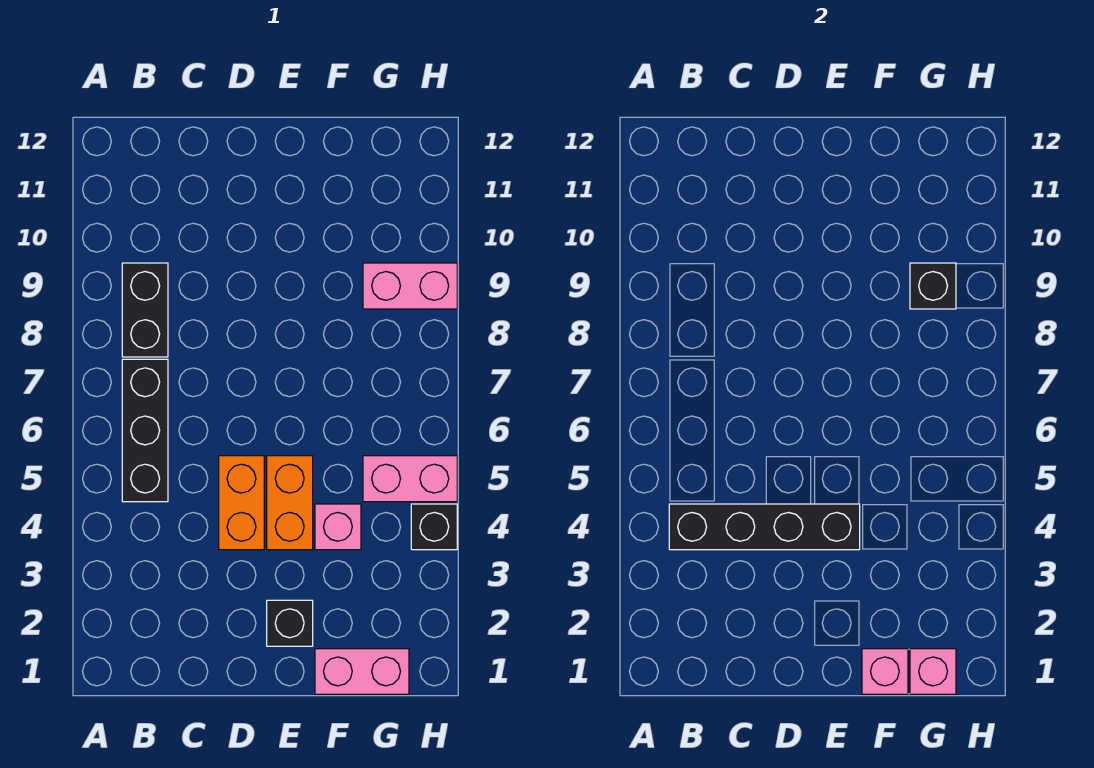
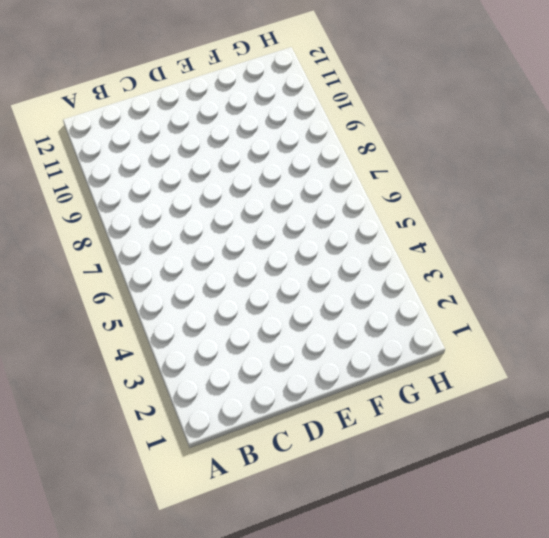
none -> black brick B5:B7 level 1
none -> black brick B8:B9 level 1
none -> orange brick D4:D5 level 1

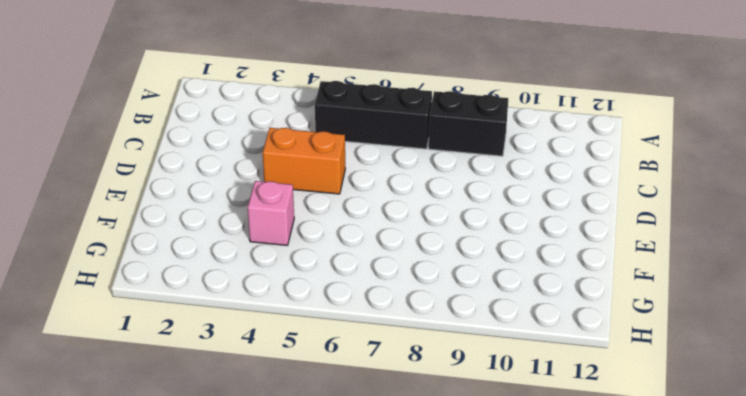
none -> black brick E2 level 1
none -> orange brick E4:E5 level 1
none -> pink brick F1:G1 level 1

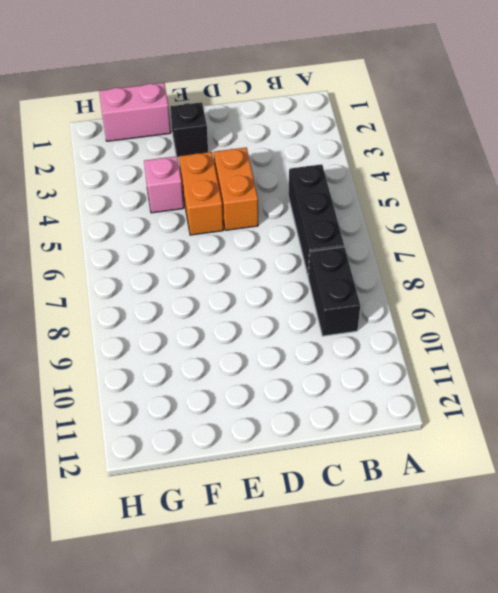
none -> pink brick G5:H5 level 1
none -> pink brick G9:H9 level 1
none -> black brick H4 level 1

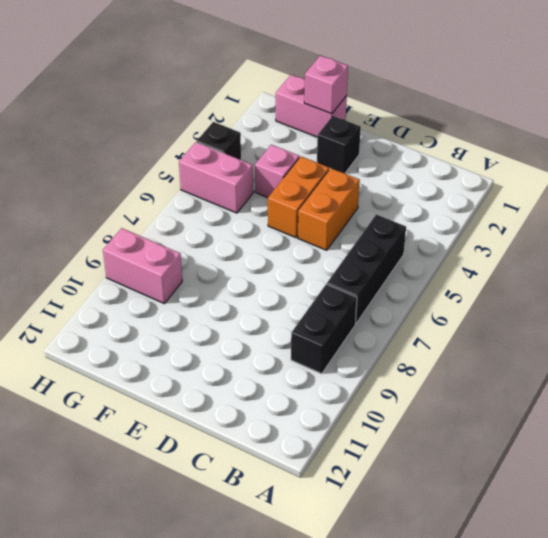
none -> black brick B4:E4 level 2
none -> pink brick G1 level 2
none -> black brick G9 level 2

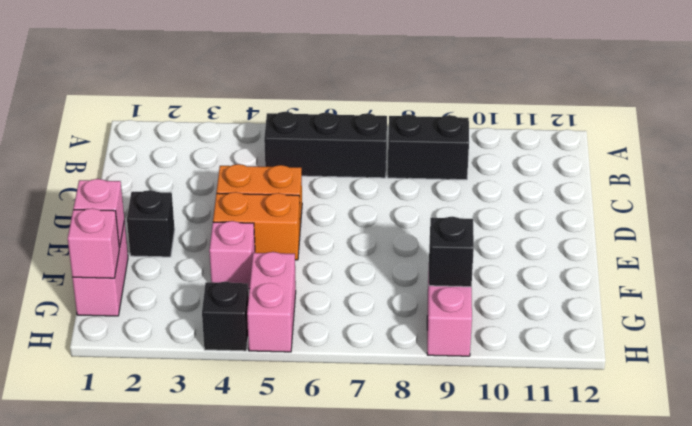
none -> black brick B4:E4 level 2

